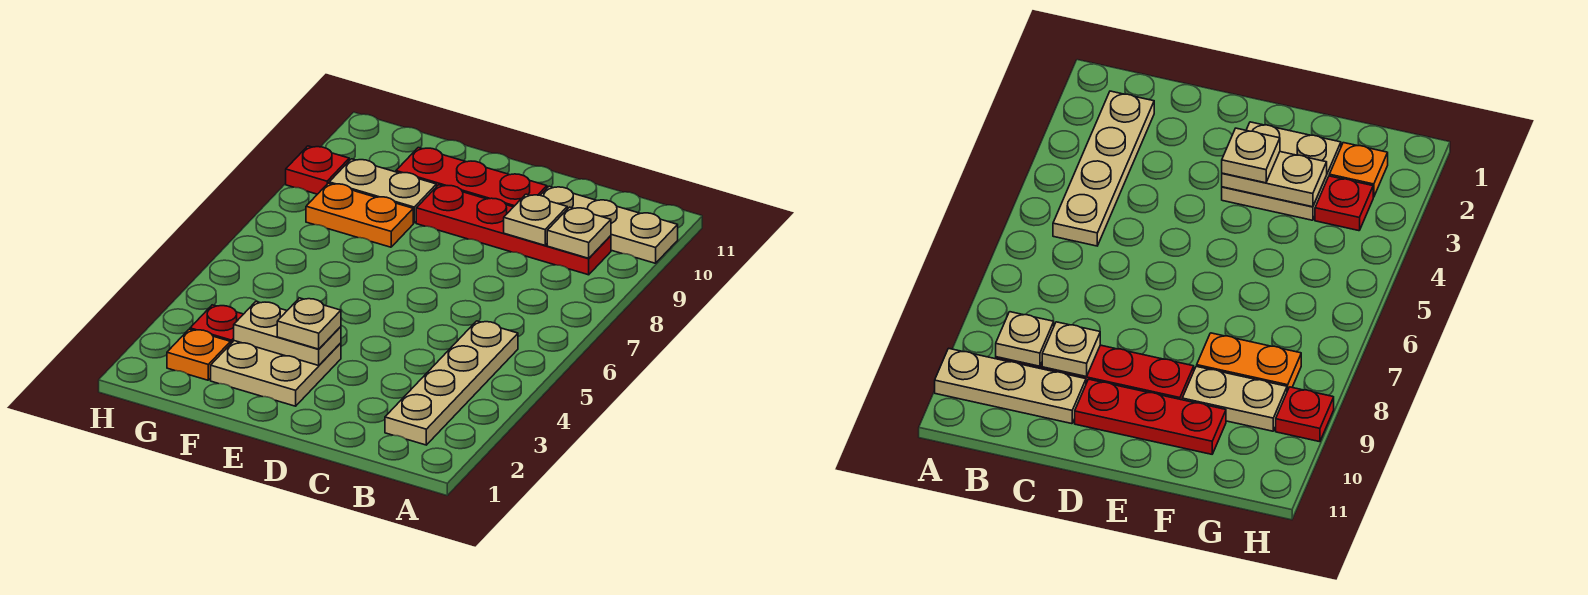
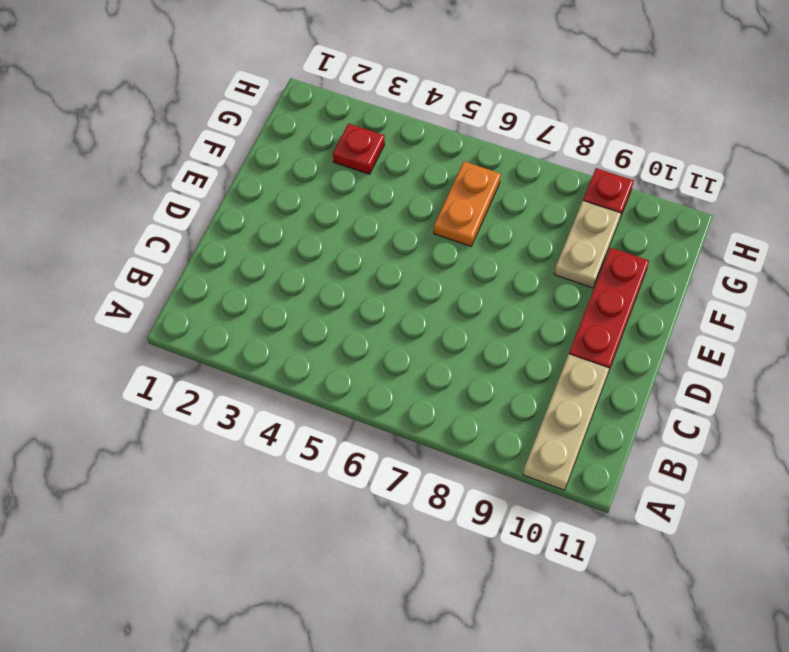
orange plate F6:G6 level 1 -> orange plate F8:G8 level 1
none -> tan plate B2:B5 level 1
none -> red plate B9:E9 level 1
none -> tan plate E2:F3 level 1

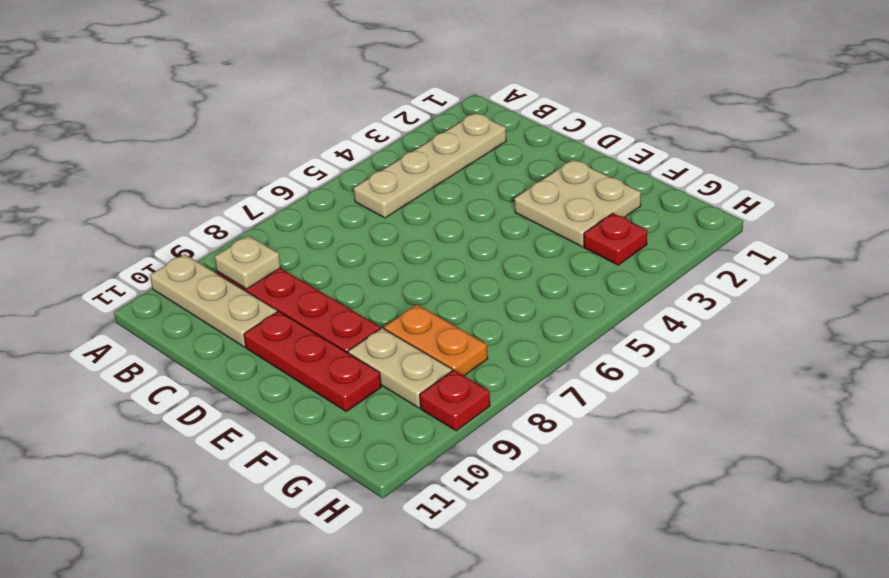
none -> orange plate G2 level 1
none -> tan plate C9 level 2
none -> tan plate E3:F3 level 2

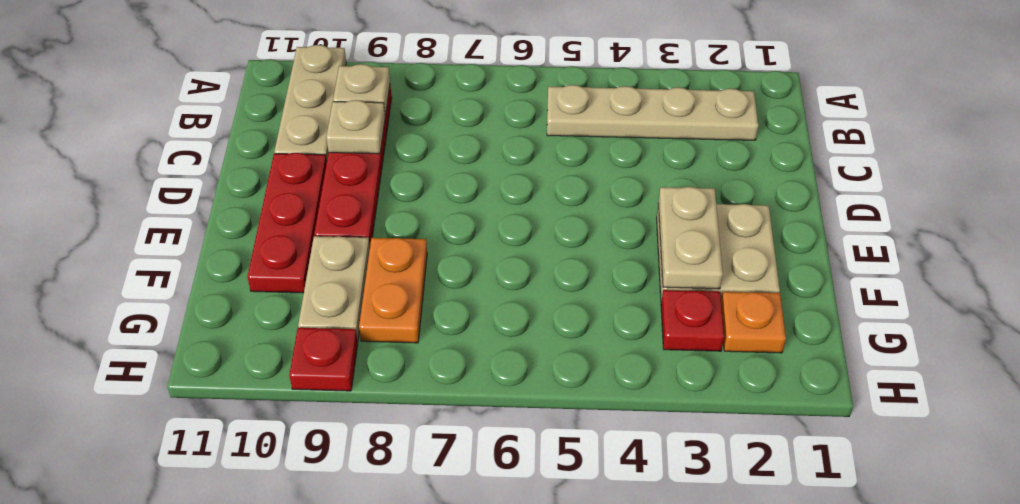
none -> tan plate E3 level 3

